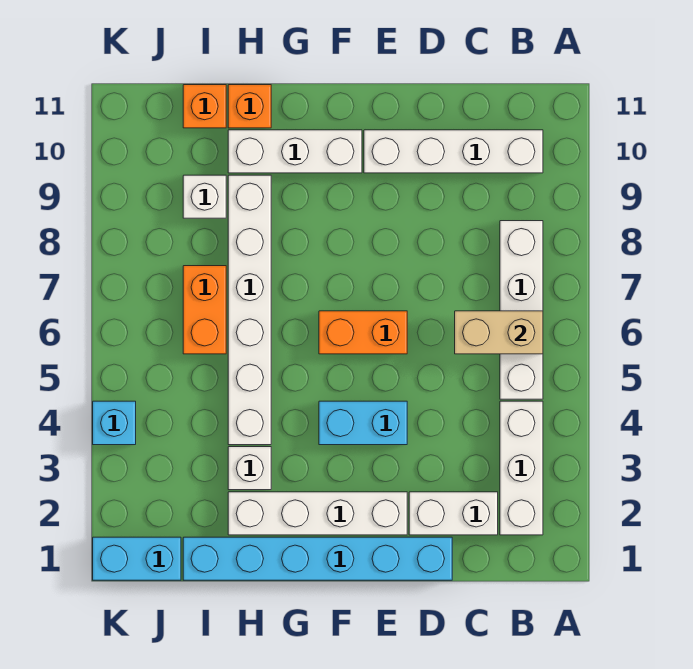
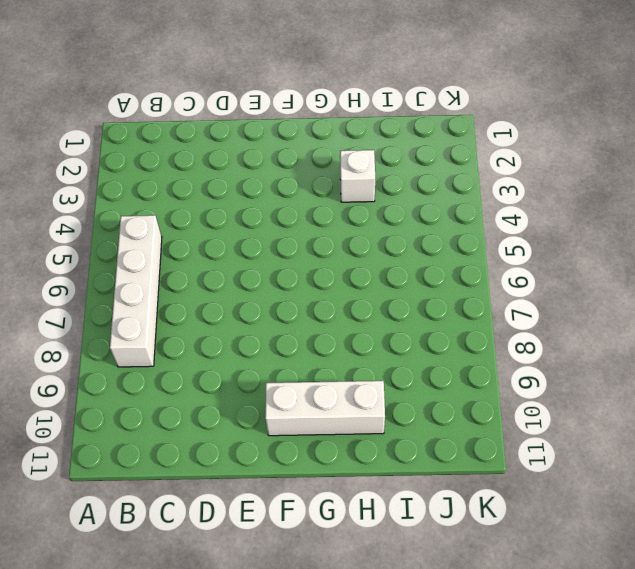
none -> white brick B2:B4 level 1
none -> white brick B10:E10 level 1
none -> white brick C2:D2 level 1

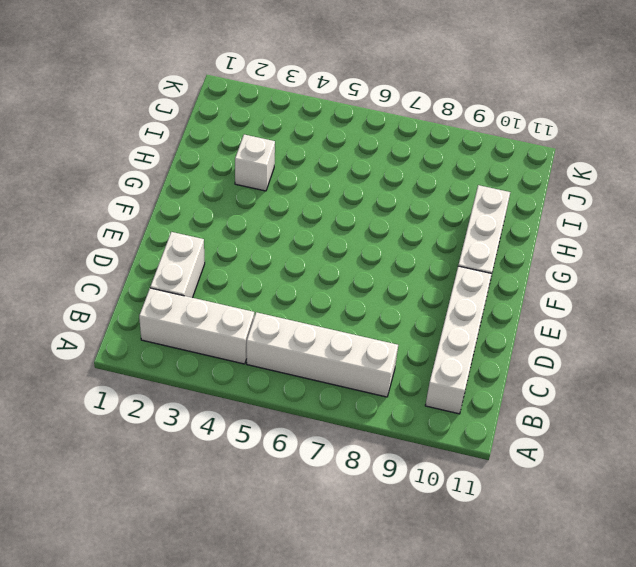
none -> cyan brick D1:I1 level 1
none -> white brick E2:H2 level 1
none -> cyan brick E4:F4 level 1

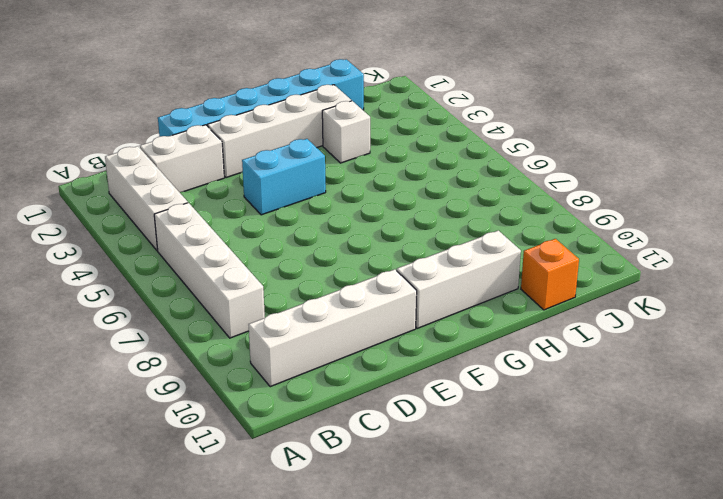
none -> orange brick E6:F6 level 1
none -> white brick H4:H9 level 1
none -> orange brick H11 level 1

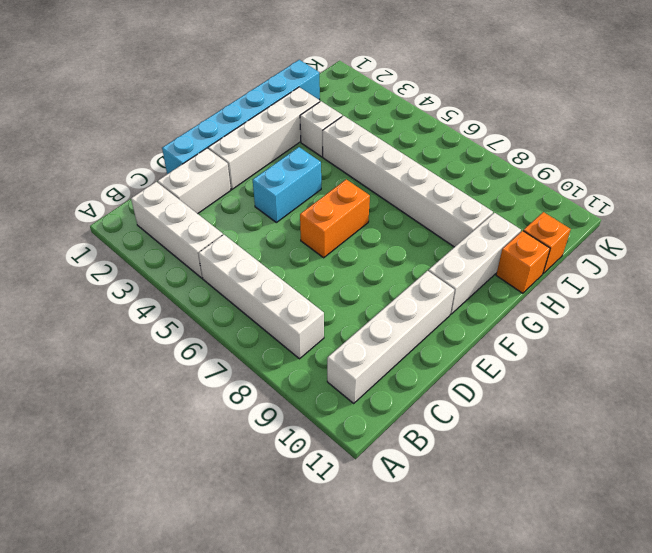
none -> orange brick I6:I7 level 1
none -> white brick I9 level 1
none -> cyan brick J1:K1 level 1

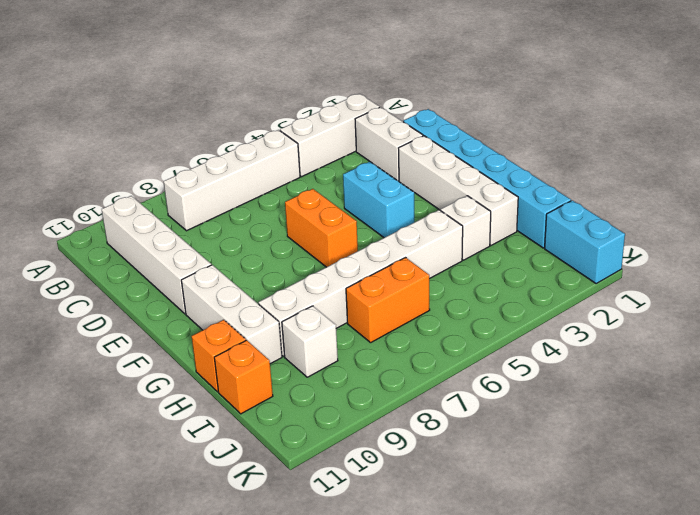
none -> cyan brick K4 level 1
none -> tan brick B6:C6 level 2

